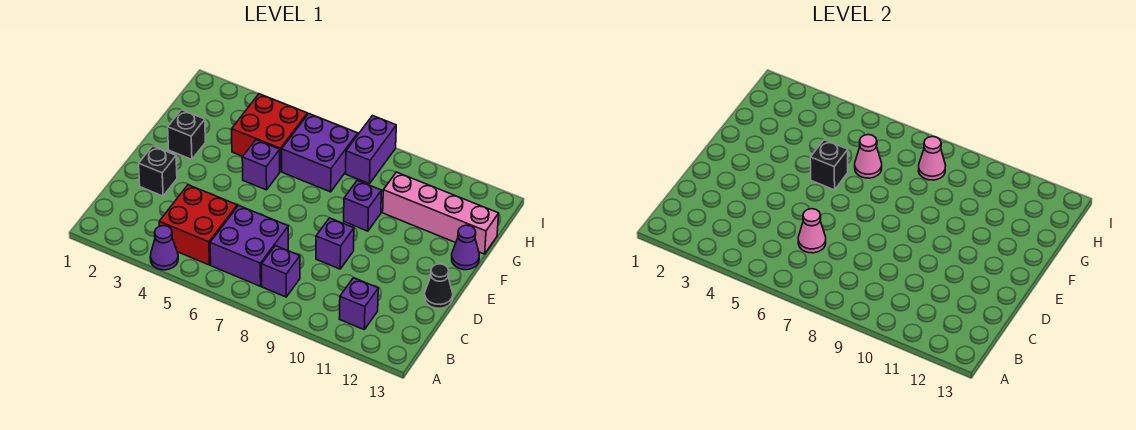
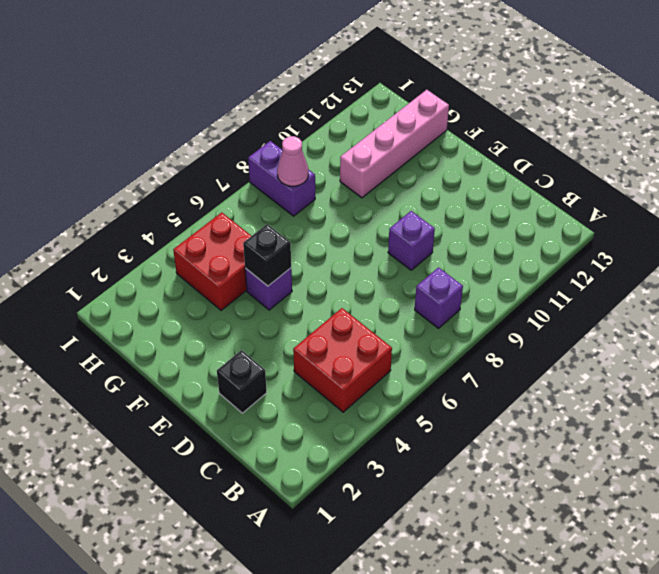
none -> purple cone A4 level 1
none -> purple brick B6:C7 level 1
none -> purple brick B11 level 1

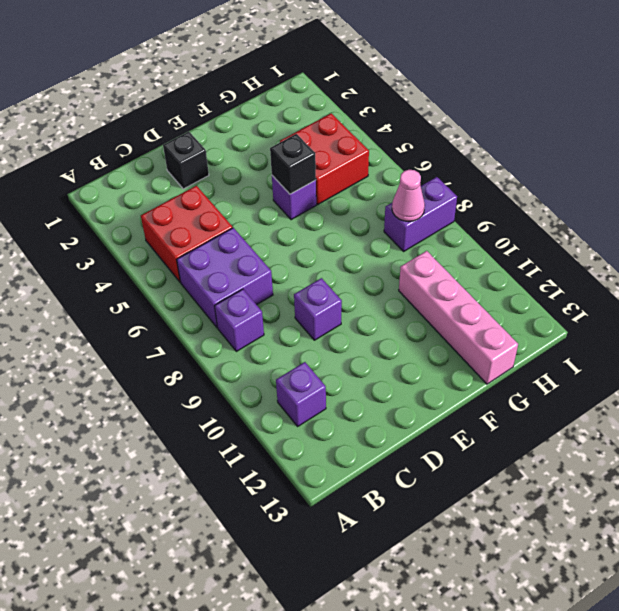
none -> purple cone A4 level 1
none -> black cone D13 level 1
none -> black brick F2 level 1

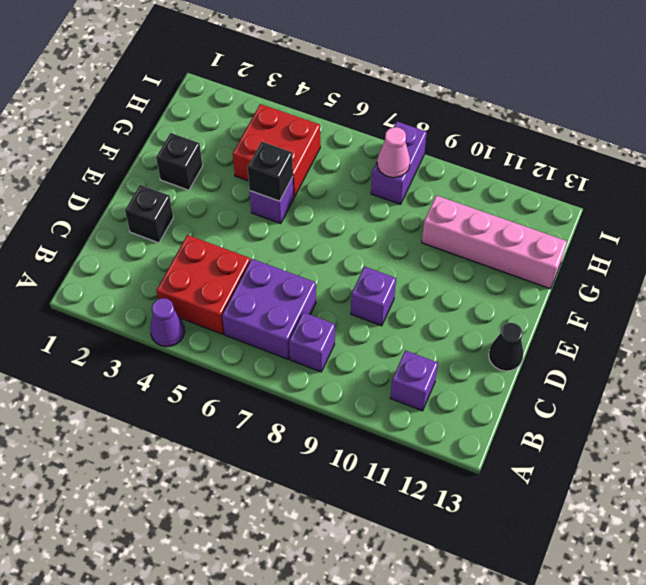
none -> purple brick F9 level 1
none -> purple cone F13 level 1
none -> purple brick G6:H7 level 1

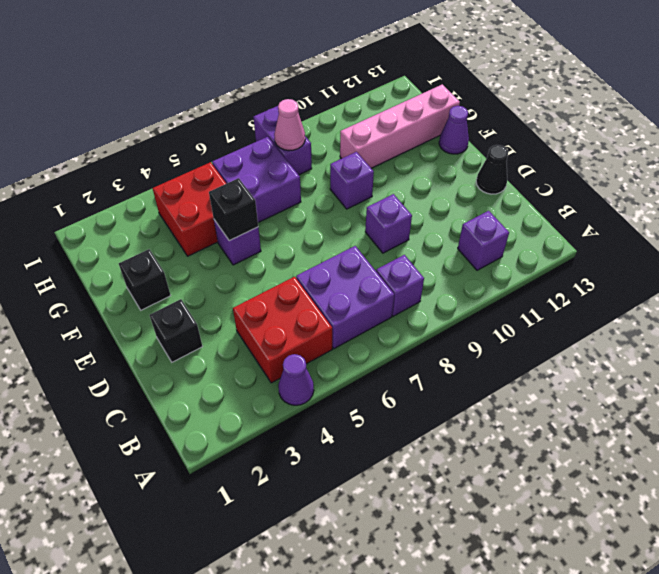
none -> pink cone C6 level 2
none -> pink cone G6 level 2

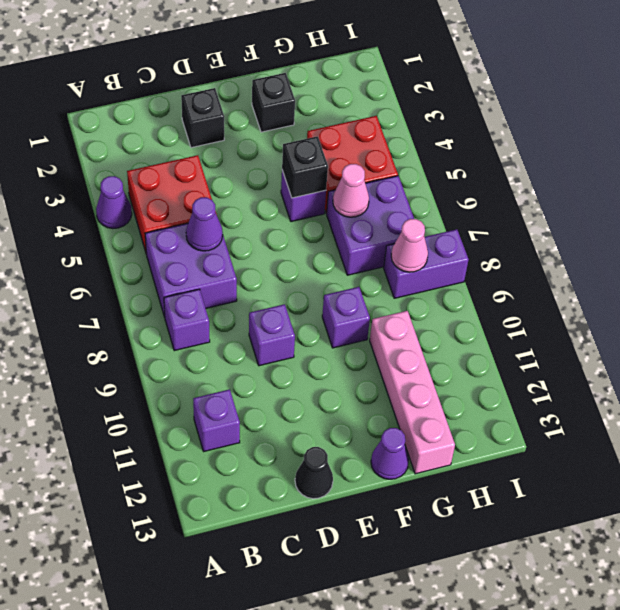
purple cone C6 level 2 -> pink cone C6 level 2

